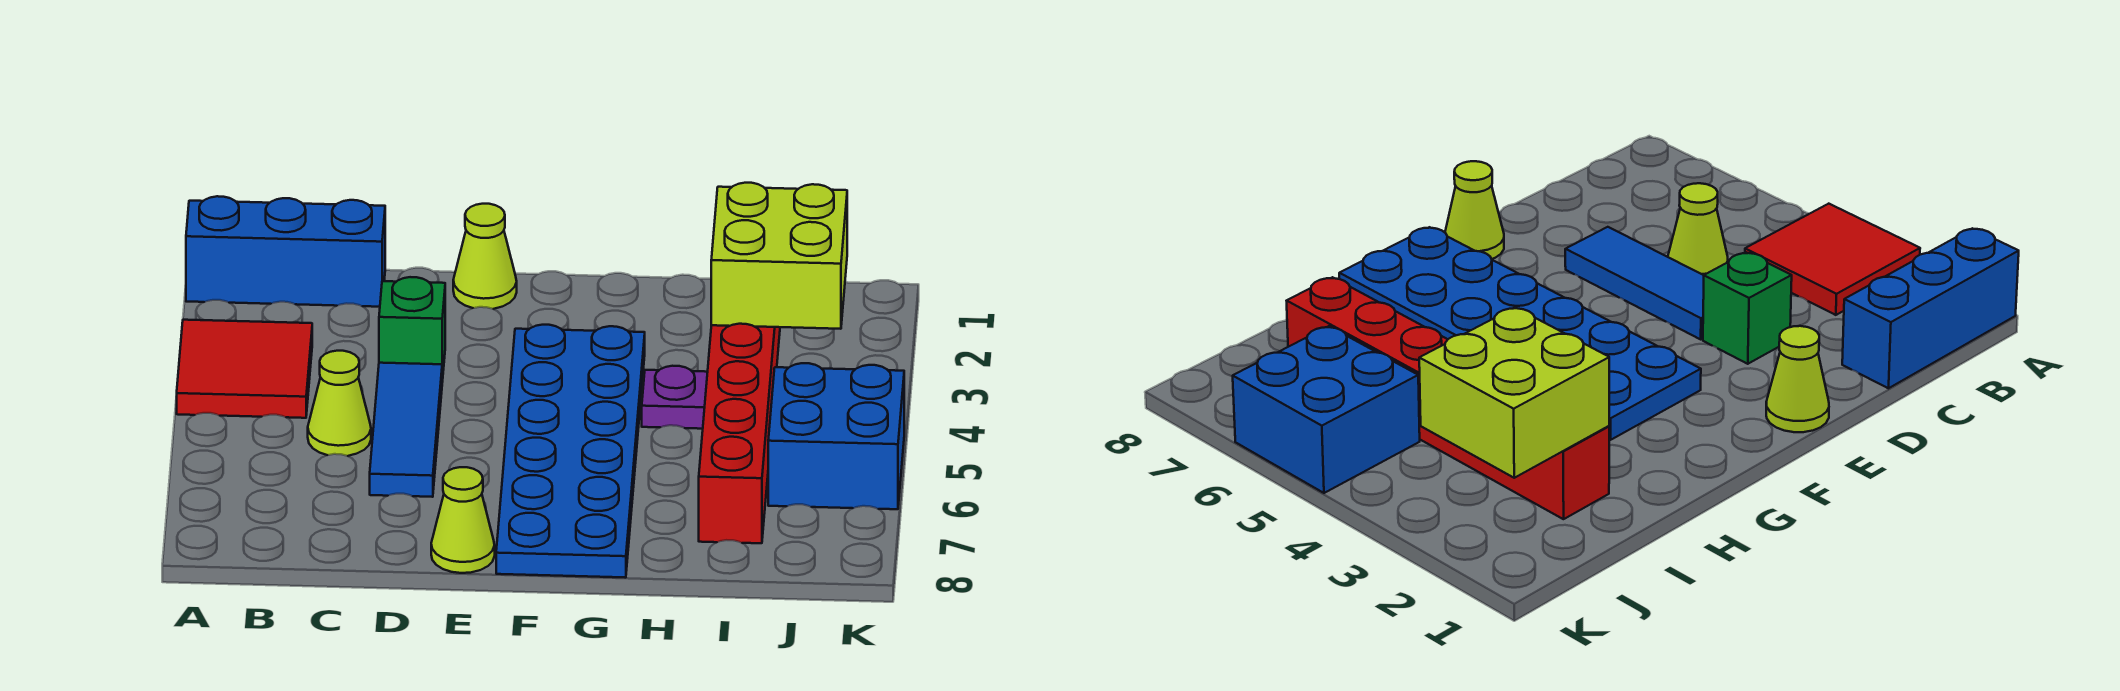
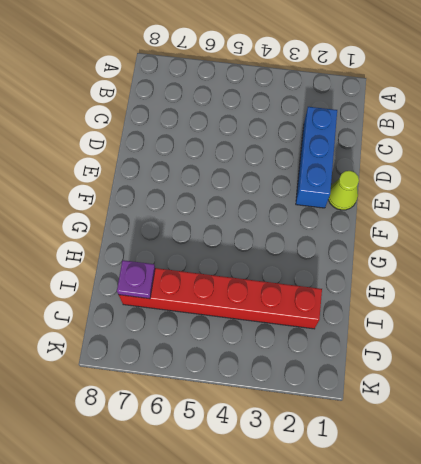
blue brick C2:E2 level 1 -> blue brick A1:C1 level 1
purple plate I7 level 2 -> purple plate H4 level 1
none -> red tile A3:B4 level 1
none -> lime cone C5 level 1
none -> green brick D3 level 1

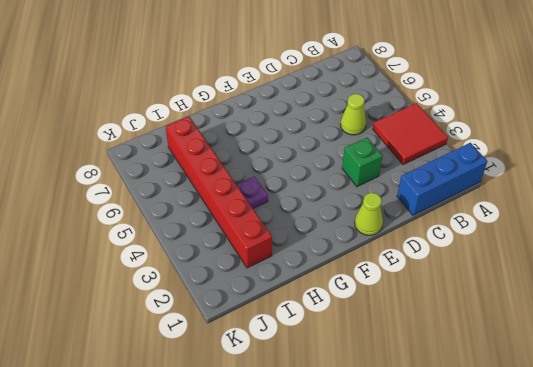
none -> blue tile D4:D6 level 1
none -> lime cone E8 level 1
none -> blue plate F3:G8 level 1

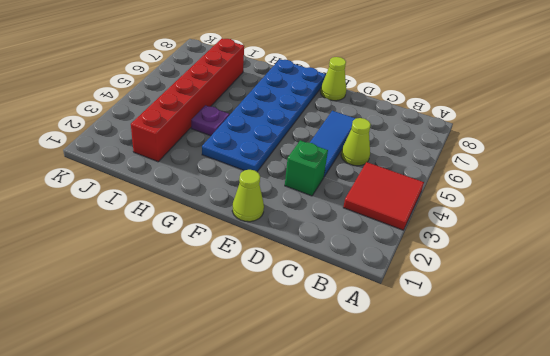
none -> blue brick A1:C1 level 1
none -> blue brick J5:K6 level 1
none -> lime brick I2:J3 level 2

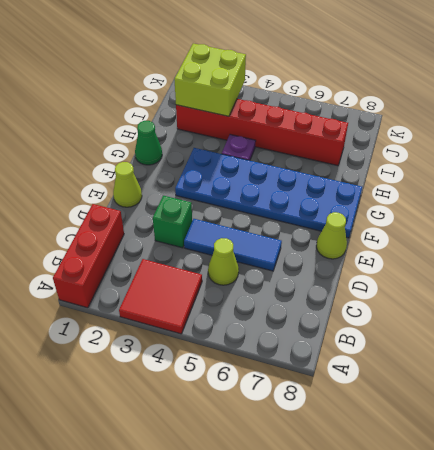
red brick A1:C1 level 1 -> blue brick A1:C1 level 1
green cone G1 level 1 -> none
none -> blue brick J5:K6 level 1

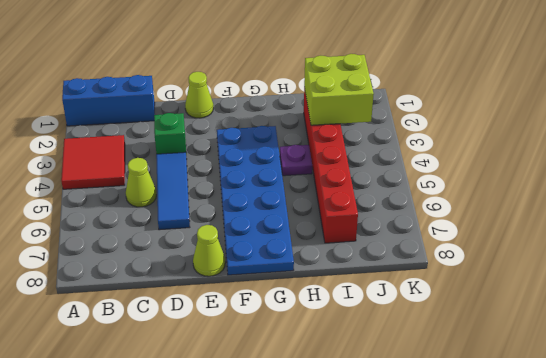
none -> blue brick J5:K6 level 1

